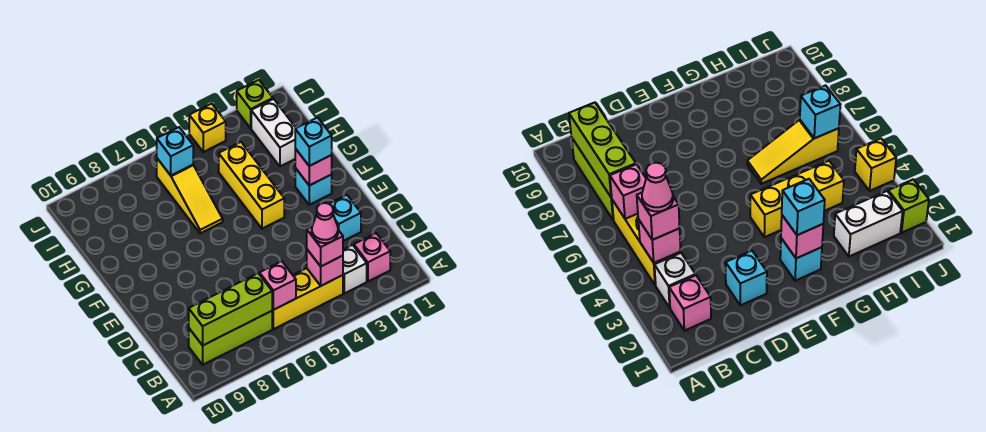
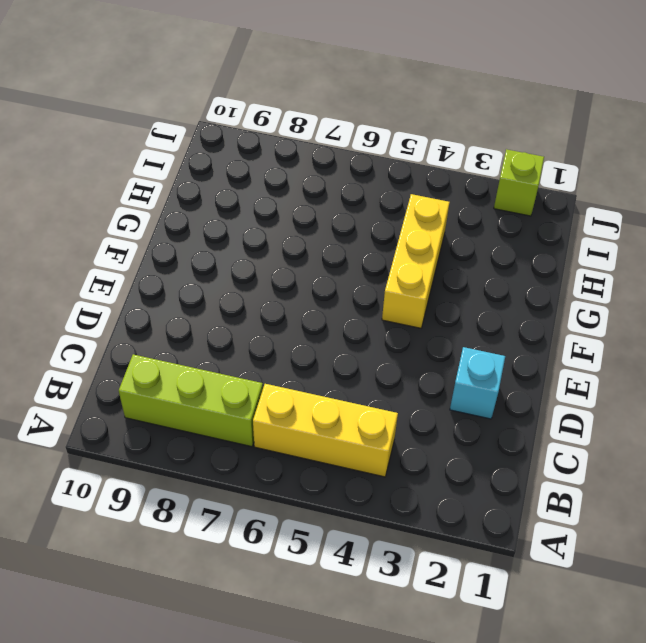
none -> pink brick B2 level 1
none -> white brick B3 level 1
none -> cyan brick F2 level 1

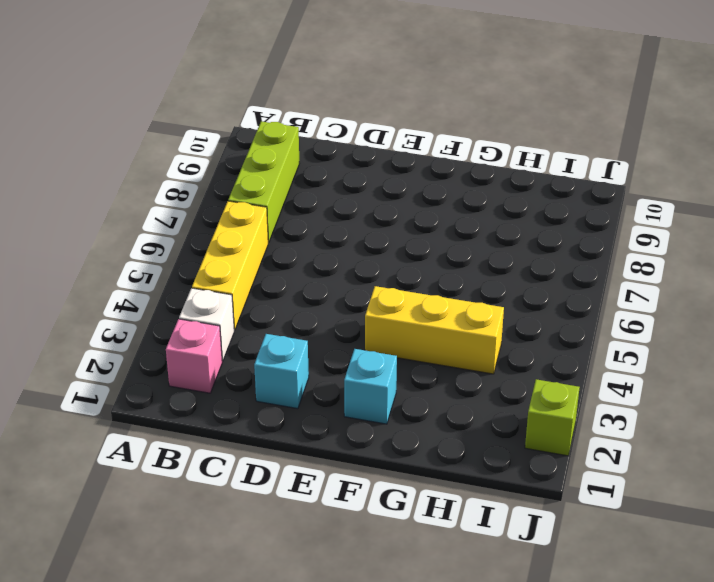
none -> yellow slope G6:I6 level 1 top I
none -> white brick H2:I2 level 1
none -> yellow brick J4 level 1

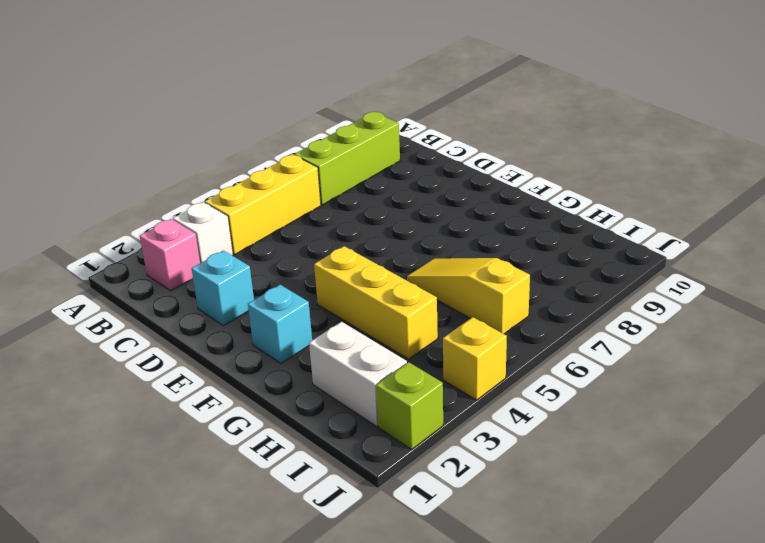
none -> pink brick B4 level 2
none -> pink brick B6 level 2
none -> lime brick B7:B9 level 2

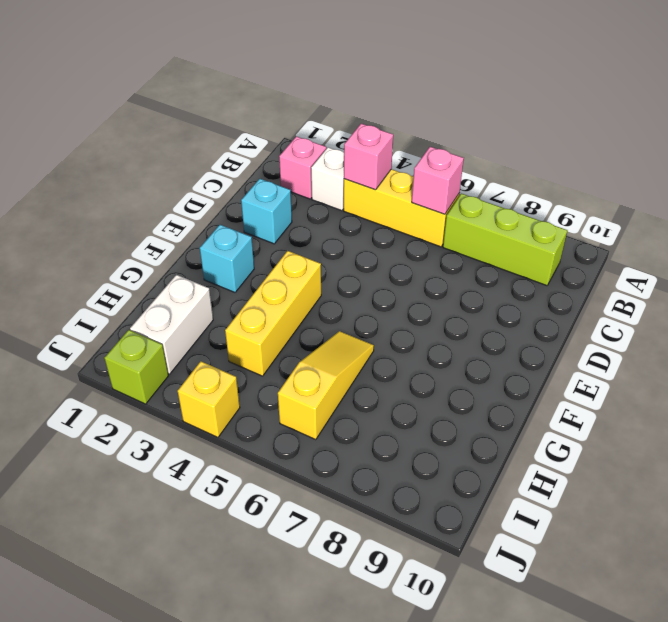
none -> lime brick B7:B9 level 2
none -> pink brick F2 level 2
none -> cyan brick I6 level 2

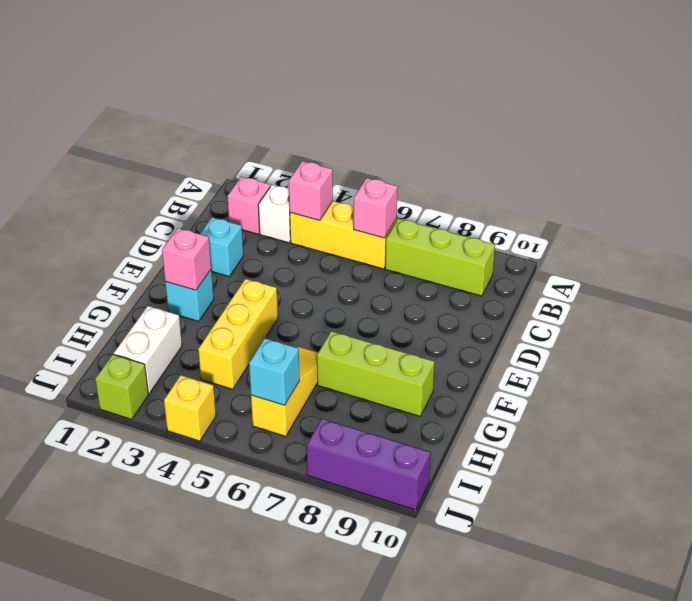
lime brick G7:G9 level 1 -> lime brick B7:B9 level 2
purple brick J8:J10 level 1 -> none
none -> pink brick B4 level 3
none -> cyan brick F2 level 3
none -> pink cone B4 level 4

